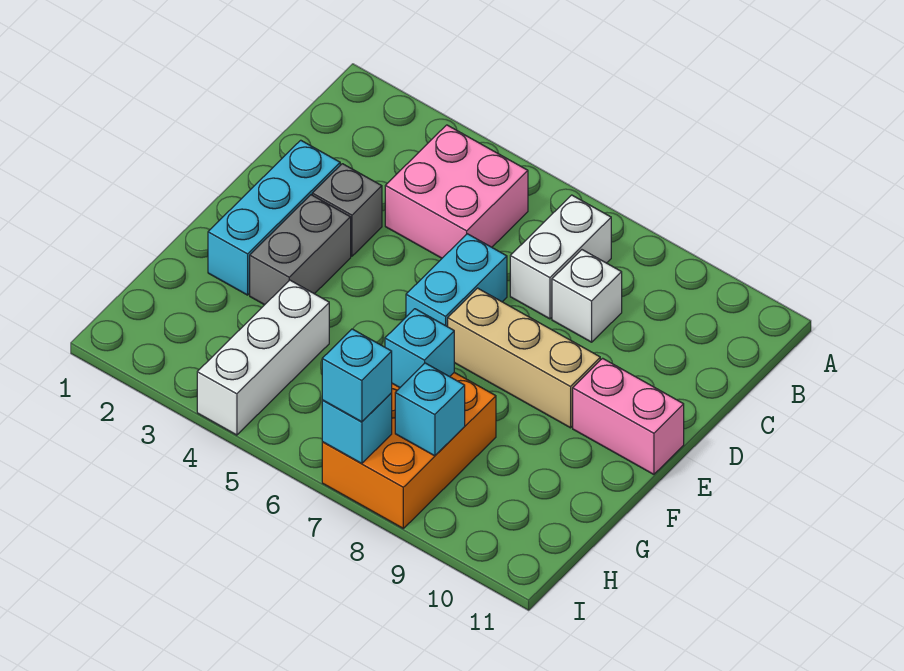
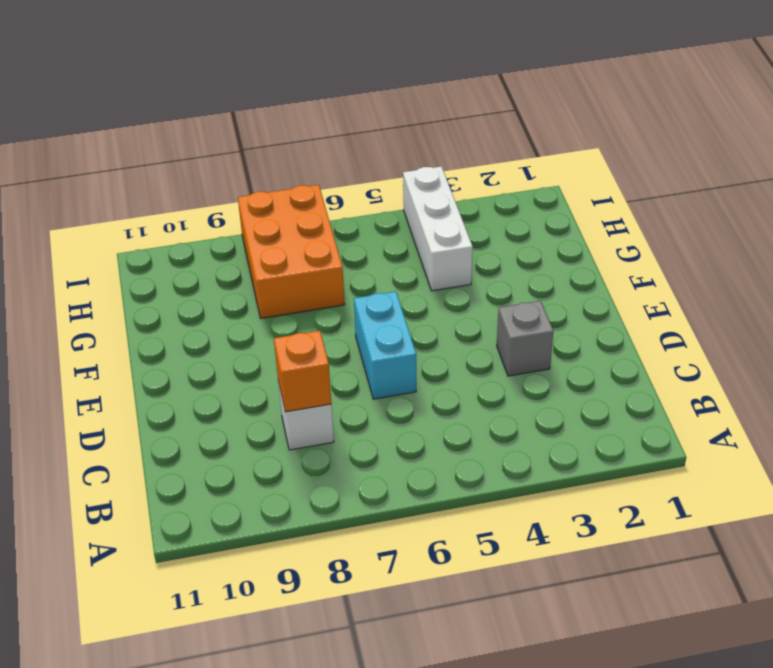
orange brick C8 level 2 -> none
none -> pink brick B4:C5 level 1
none -> white brick B7:C7 level 1
none -> cyan brick D2:F2 level 1

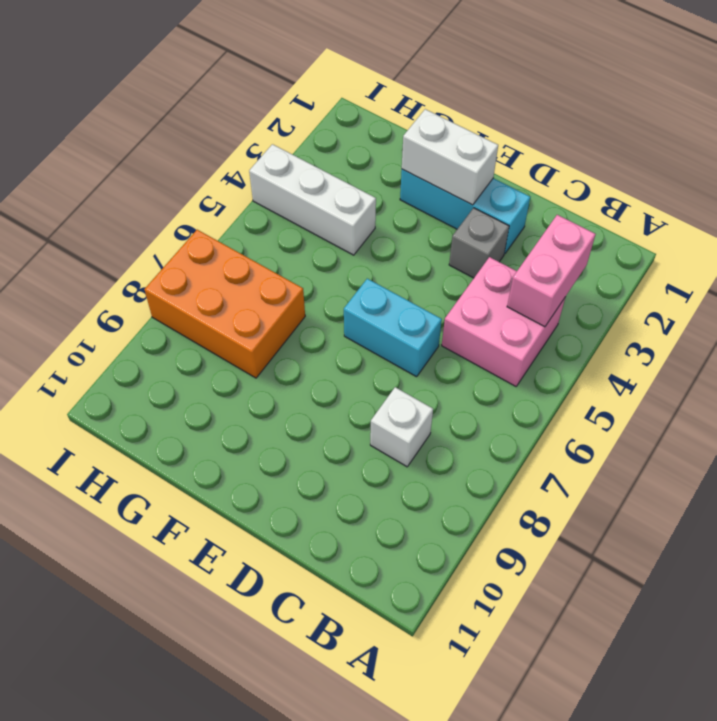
pink brick B3:B4 level 2 -> pink brick E10:E11 level 1
white brick E2:F2 level 2 -> white brick B7:C7 level 1
none -> grey brick E3:F3 level 1
none -> tan brick E7:E9 level 1
none -> cyan brick G7 level 2

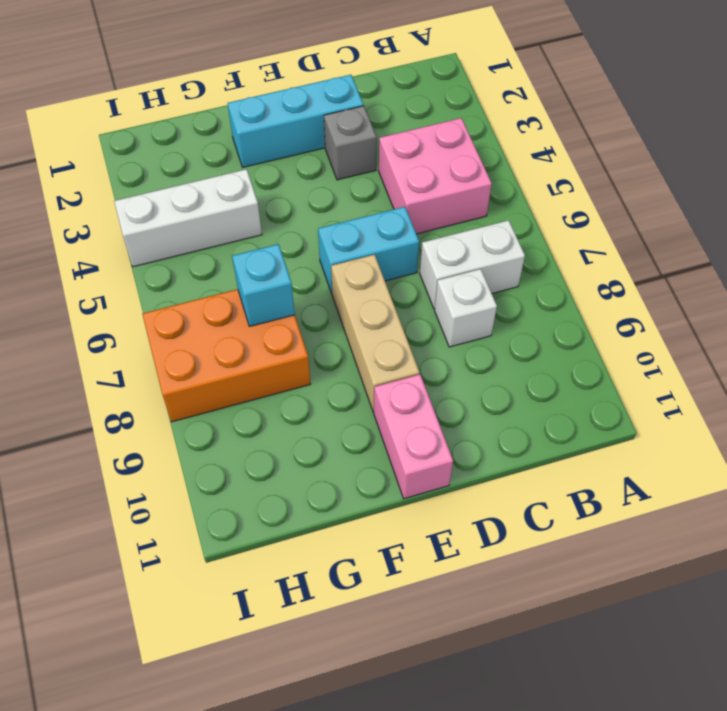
none -> grey brick E3:F3 level 1
none -> cyan brick H8 level 2
none -> cyan brick I7 level 2

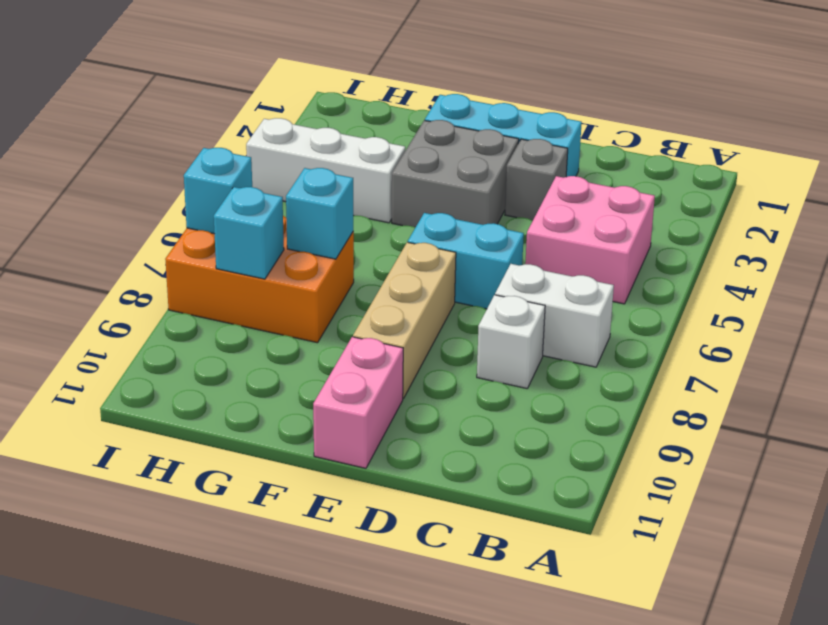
grey brick E3:F4 level 1 -> grey brick E3:F3 level 1
none -> cyan brick I7 level 3

